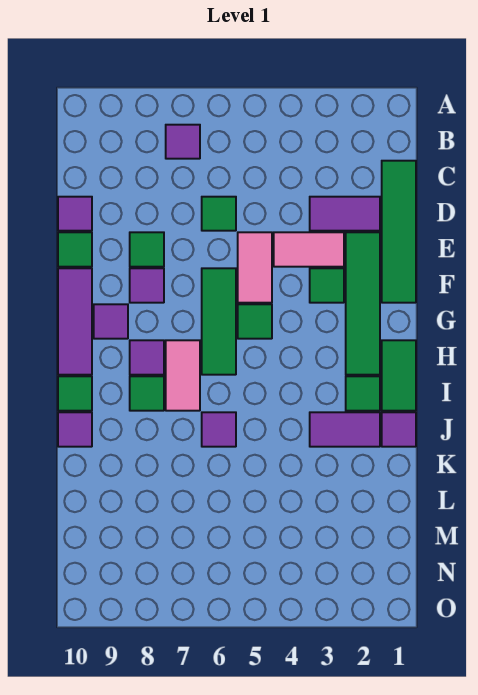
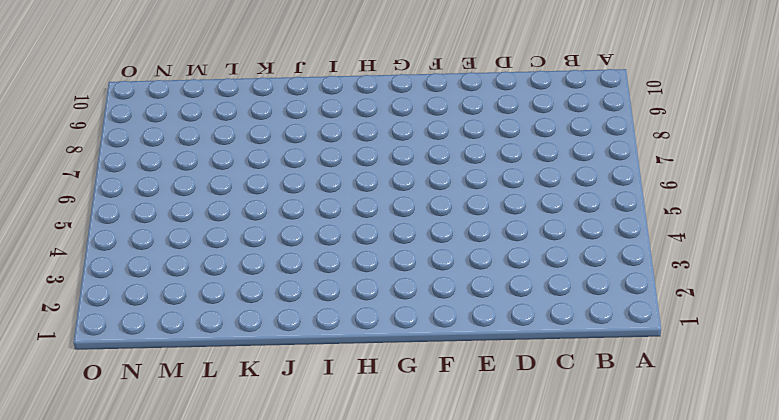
none -> purple tile B7 level 1
none -> green tile C1:F1 level 1
none -> purple tile D2:D3 level 1

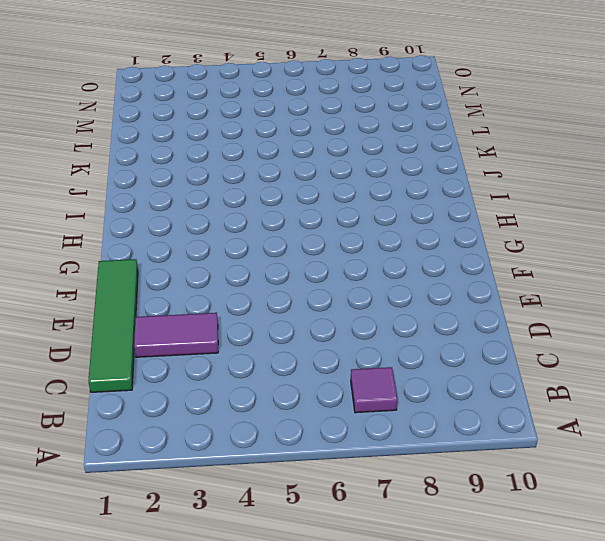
none -> green tile D6 level 1
none -> purple tile D10 level 1
none -> green tile E2:H2 level 1

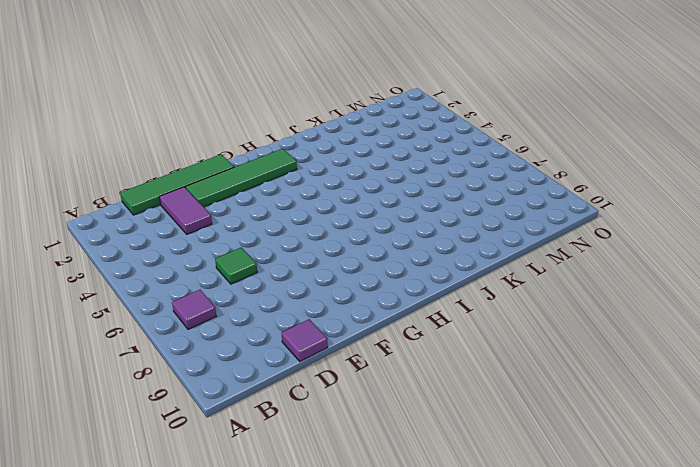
none -> pink tile E3:E4 level 1
none -> pink tile E5:F5 level 1
none -> green tile E8 level 1

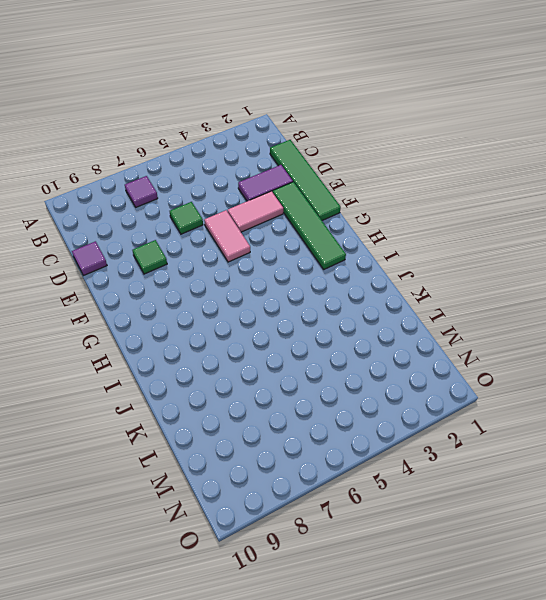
none -> green tile E10 level 1
none -> green tile F3 level 1
none -> green tile F6:H6 level 1

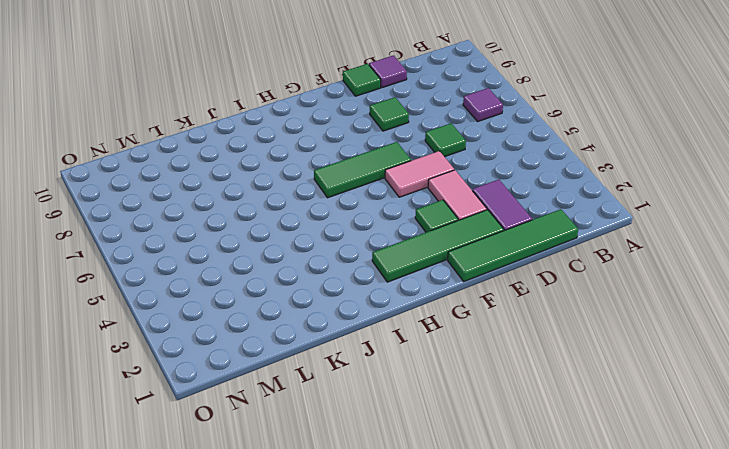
none -> purple tile F8 level 1
none -> purple tile F10:H10 level 1
none -> green tile G5 level 1

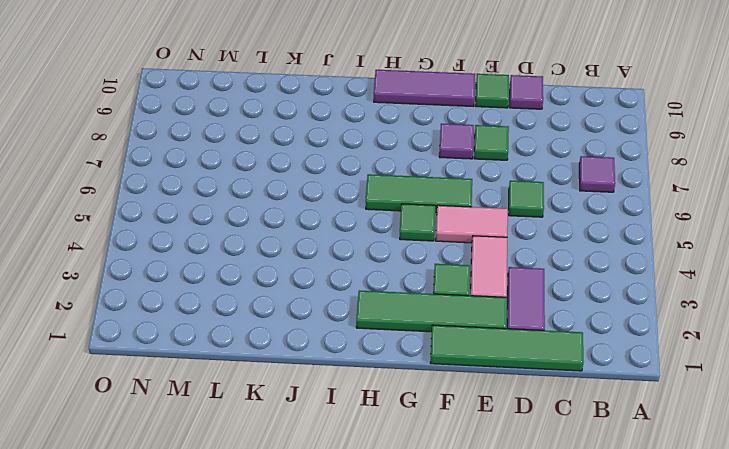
none -> purple tile G9 level 1
none -> green tile H1:I1 level 1
none -> pink tile H7:I7 level 1

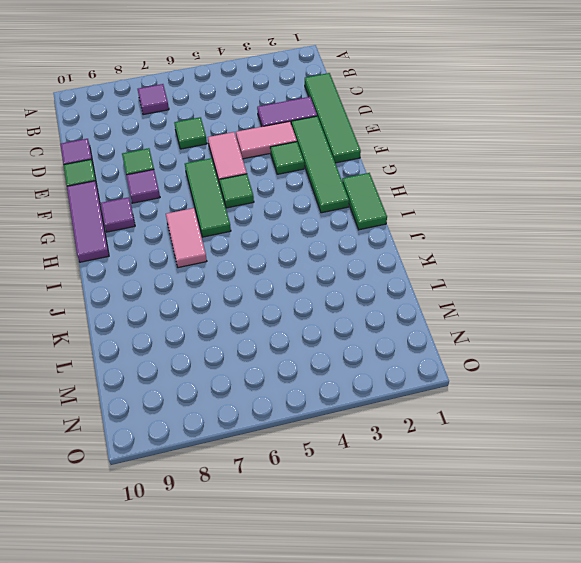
none -> purple tile H8 level 1
none -> green tile I2 level 1
none -> green tile I8 level 1

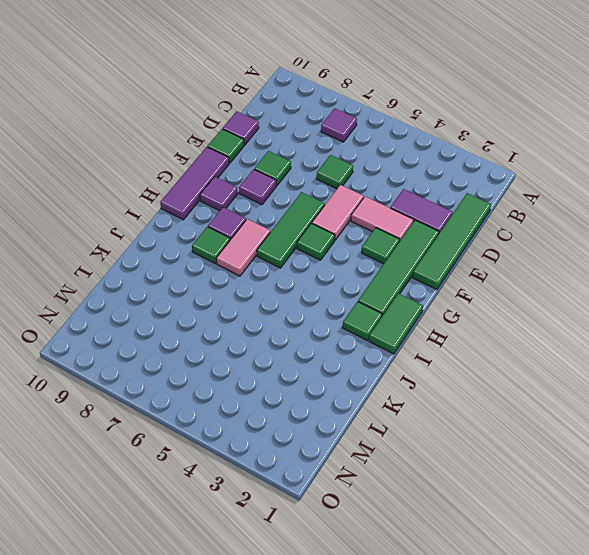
none -> green tile I10 level 1
none -> purple tile J1 level 1
none -> purple tile J2:J3 level 1

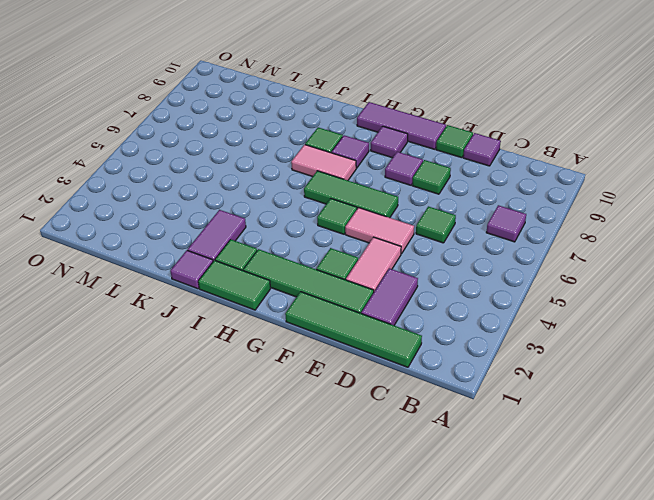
none -> green tile I10 level 1
none -> purple tile J6 level 1
none -> purple tile J10 level 1

